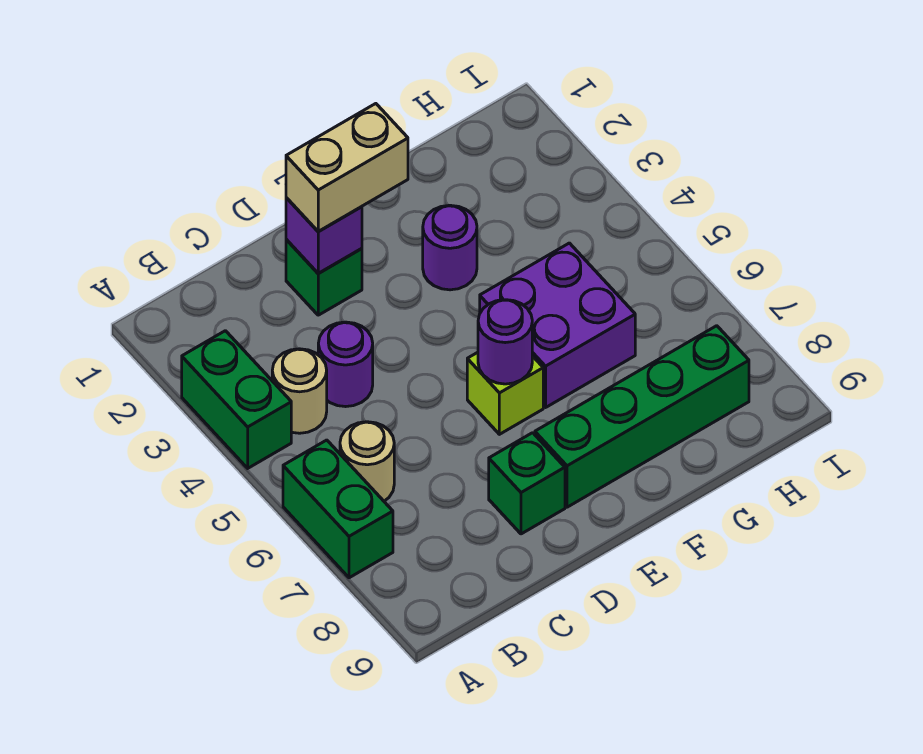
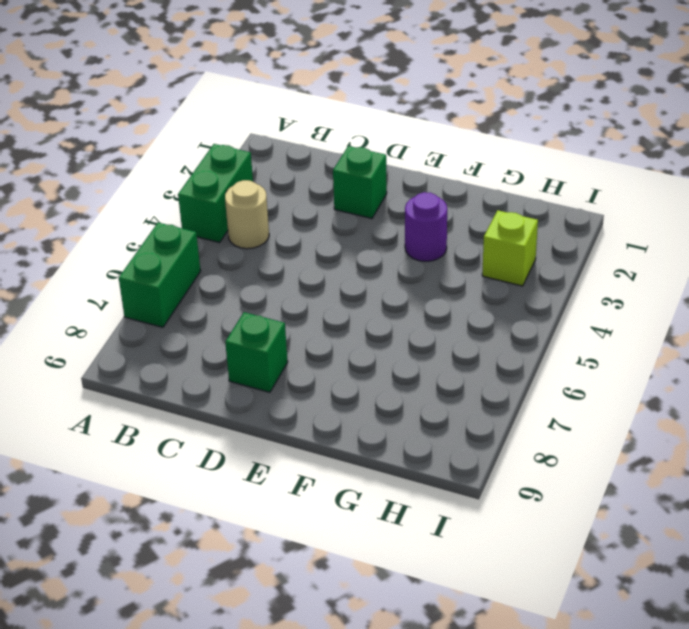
lime brick H3 level 1 -> lime brick E6 level 1
none -> tan round brick B6 level 1
none -> purple round brick C4 level 1
none -> green brick E8:H8 level 1

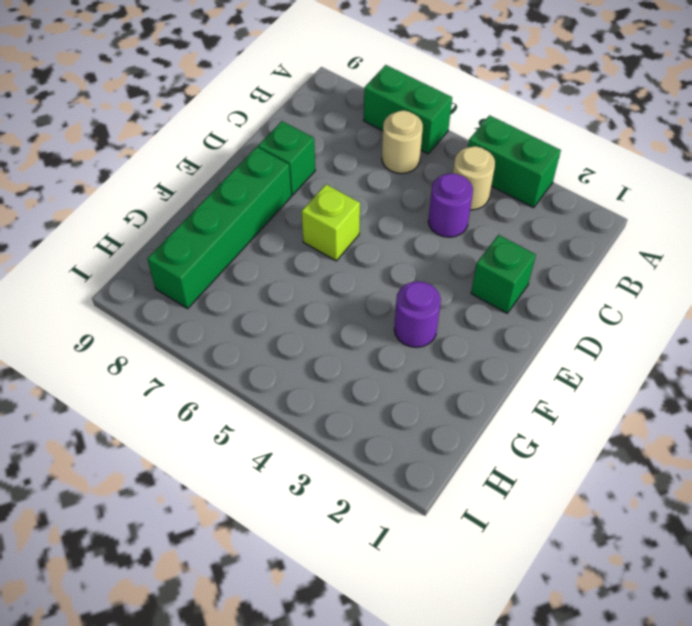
none -> purple brick F5:G6 level 1
none -> purple brick D2 level 2
none -> purple round brick E6 level 2

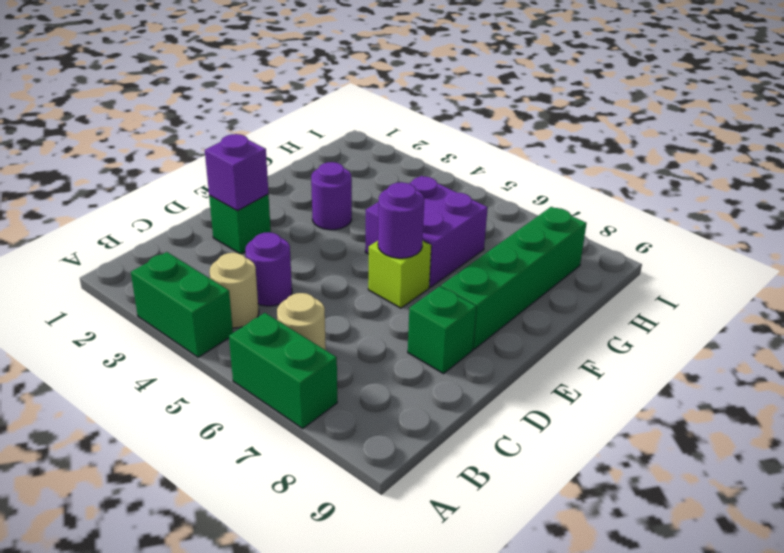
none -> tan brick D2:E2 level 3

